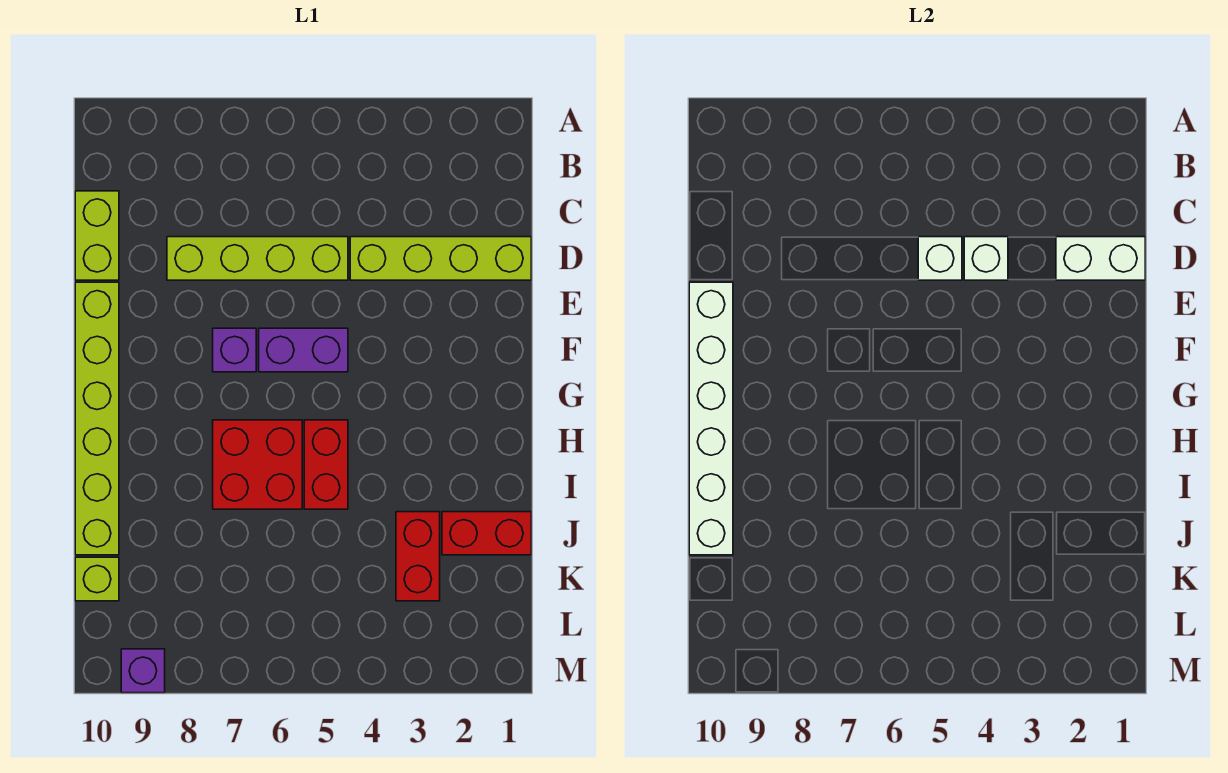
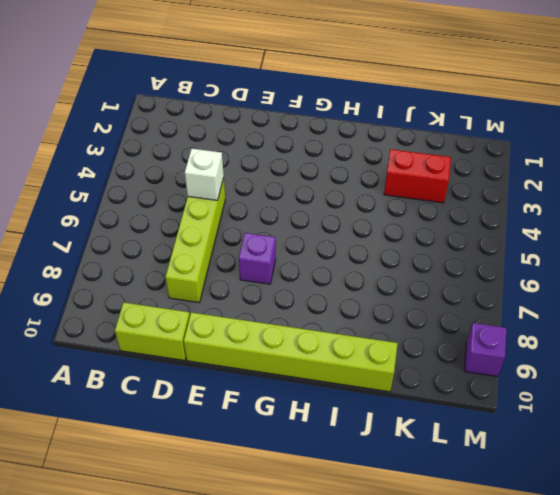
none -> lime brick D1:D4 level 1
none -> purple brick F5:F6 level 1
none -> red brick H5:I5 level 1

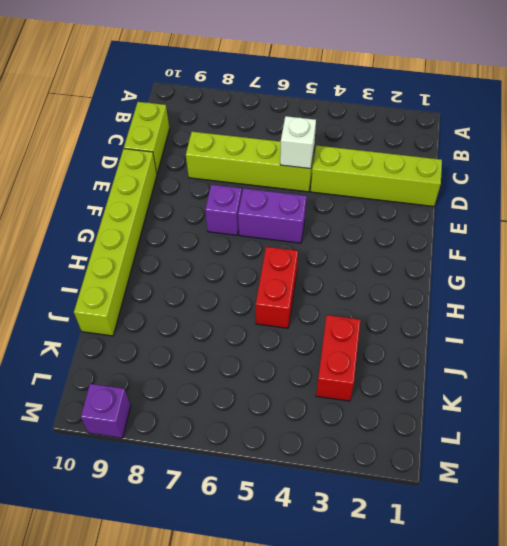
none -> red brick H6:I7 level 1
none -> red brick J1:J2 level 1
none -> lime brick K10 level 1

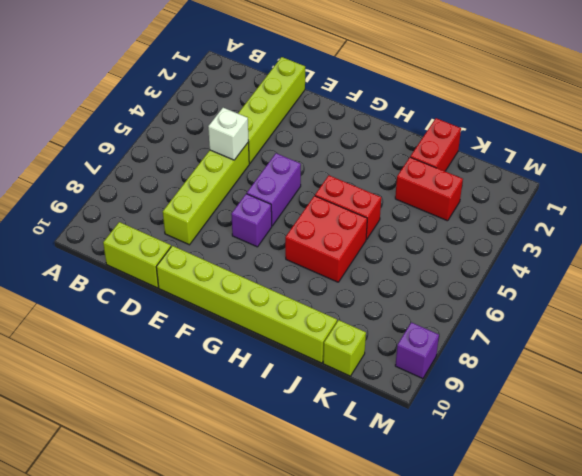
none -> white brick D1:D2 level 2
none -> white brick D4 level 2
none -> white brick E10:J10 level 2

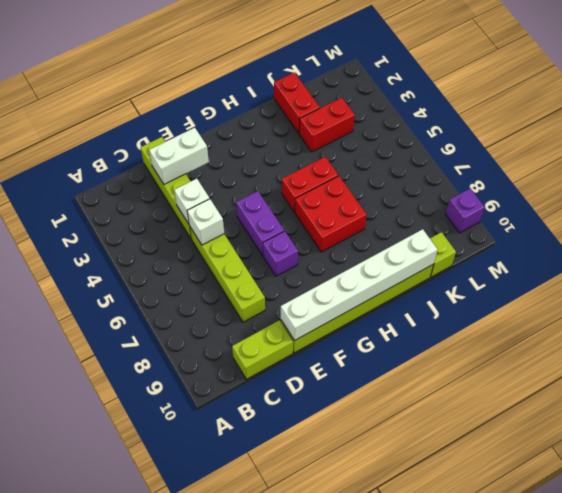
white brick D2:E2 level 2 -> white brick D1:D2 level 2

